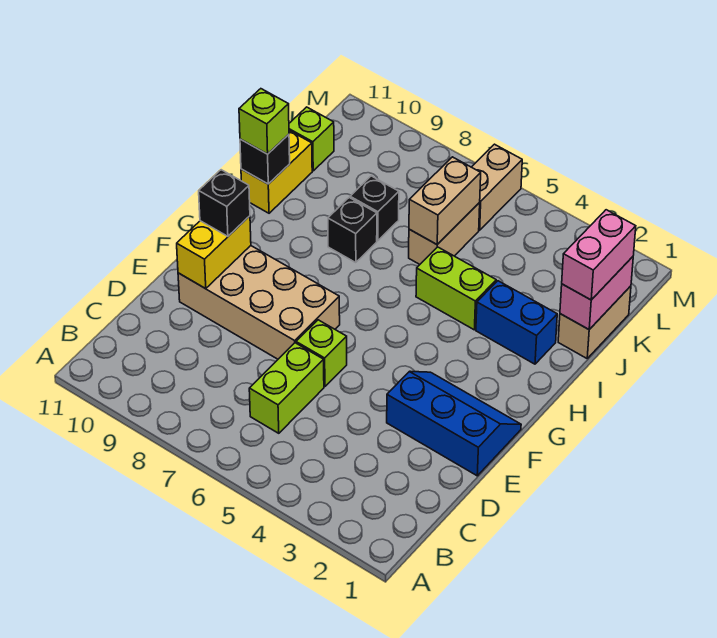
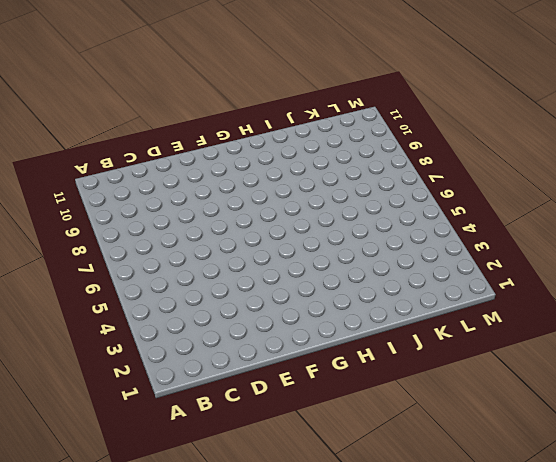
none -> lime brick C6:D6 level 1
none -> blue slope E1:F3 level 1 top E
none -> lime brick E6 level 1

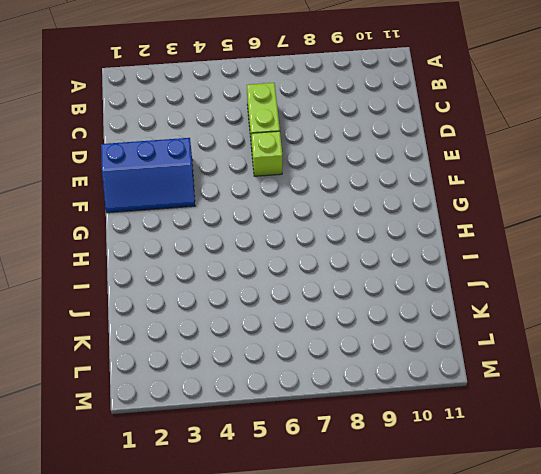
none -> tan brick E7:F10 level 1
none -> blue brick I2:I3 level 1
none -> lime brick I4:I5 level 1

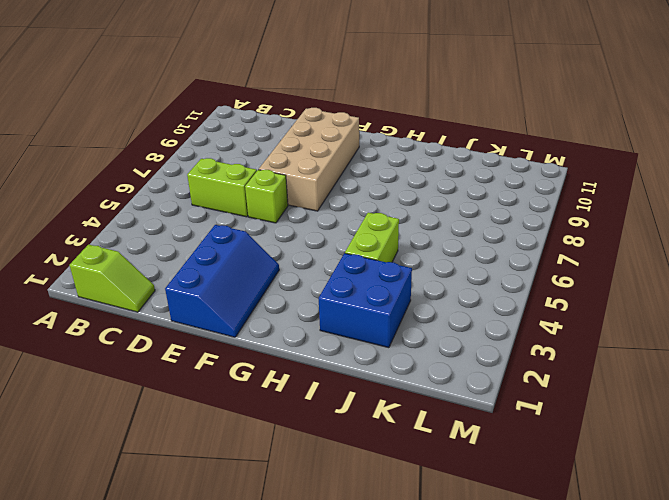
lime slope B1:C1 level 1 top B -> none
blue brick I2:J3 level 1 -> blue brick I2:I3 level 1
none -> black brick I8 level 1
none -> yellow brick I11:J11 level 1
none -> tan brick J1:K1 level 1

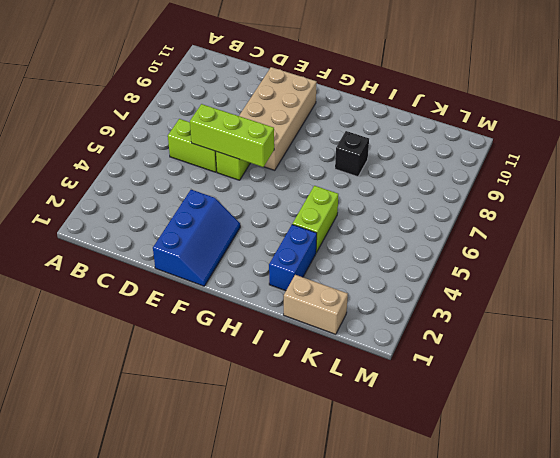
lime brick D6:F6 level 2 -> none
none -> yellow brick I11:J11 level 1
none -> tan brick J6:K6 level 1
none -> black brick J8 level 1

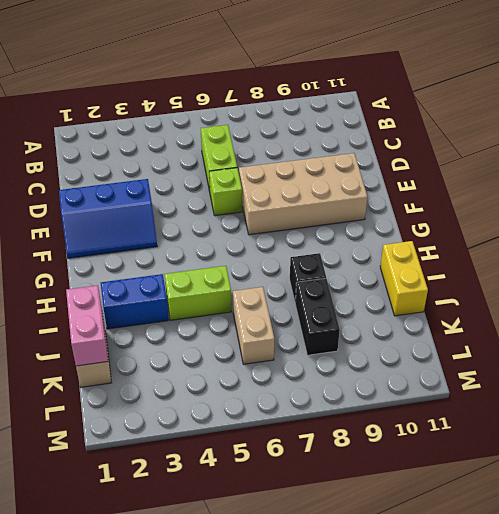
black brick J8:K8 level 1 -> black brick J8 level 1
none -> lime brick K11 level 1
none -> tan brick L6:M6 level 1
none -> yellow brick E10:F10 level 2

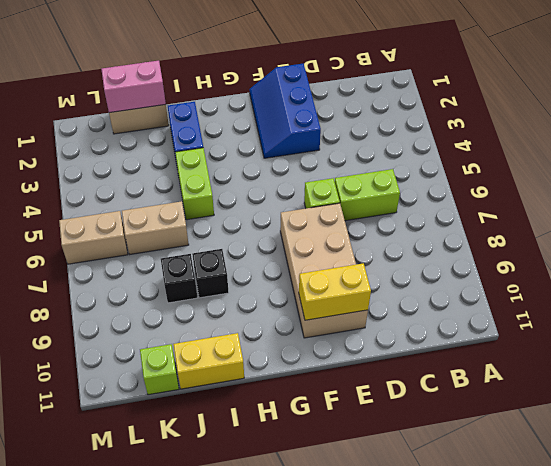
none -> black brick I11 level 2
none -> tan brick J6:K6 level 2
none -> black brick F10 level 3

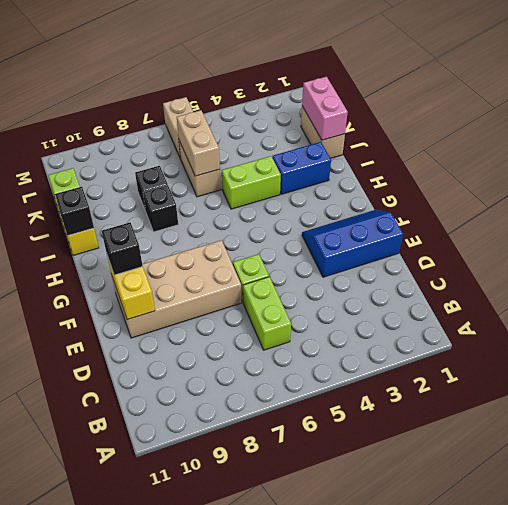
none -> lime brick I11 level 3
none -> pink brick J1:K1 level 3

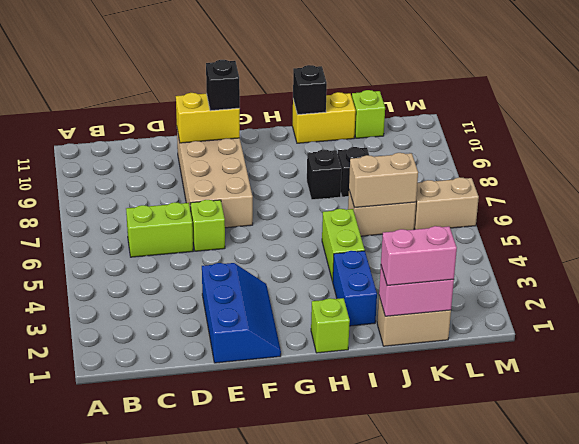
lime brick H1 level 1 -> lime brick I11 level 3

